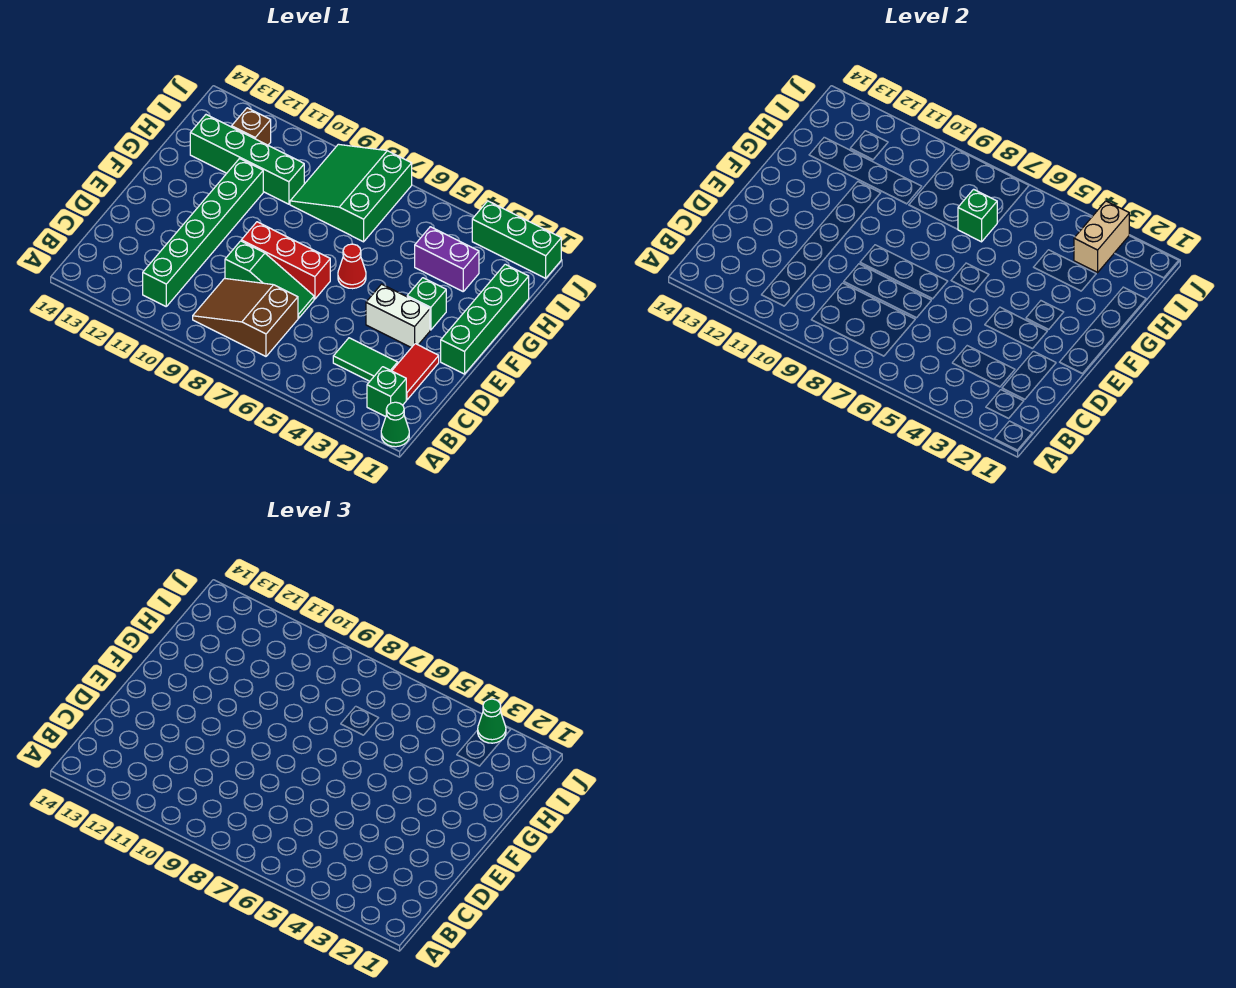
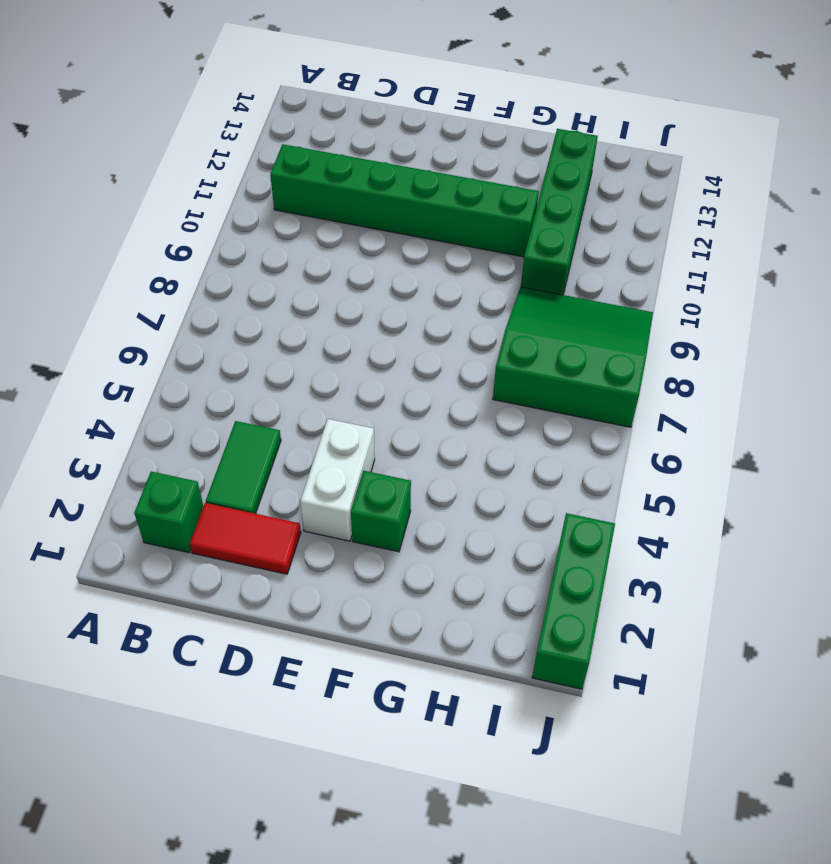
none -> green cone A1 level 1
none -> brown slope B7:C9 level 1 top 7
none -> green slope D7:D9 level 1 top 9

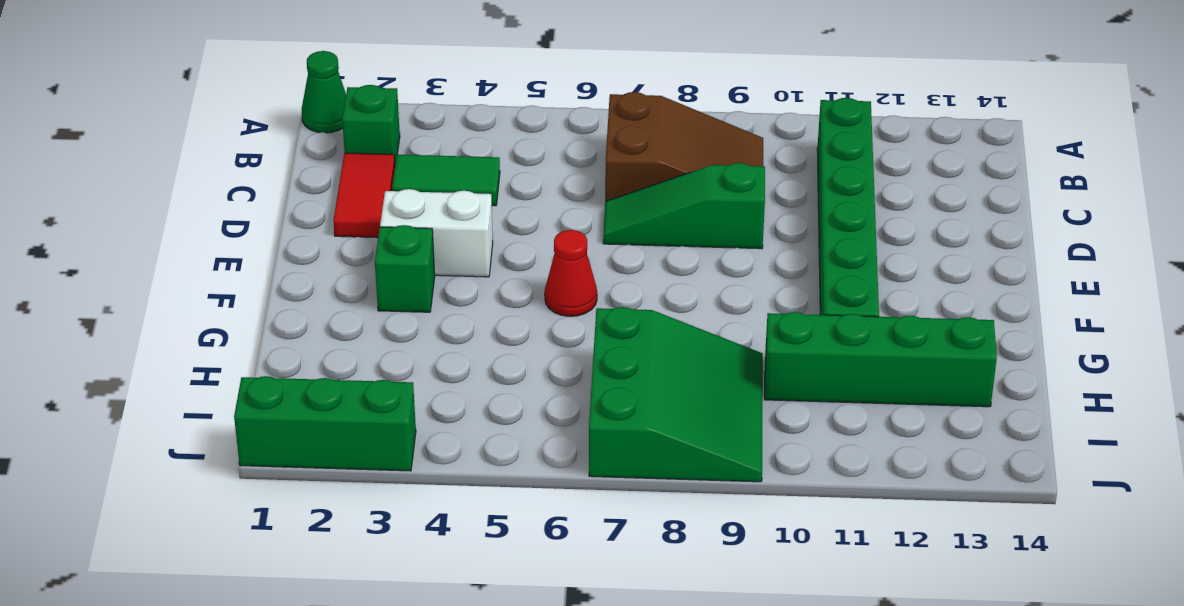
none -> green brick E1:H1 level 1
none -> red brick E7:E9 level 1
none -> purple brick H3:H4 level 1

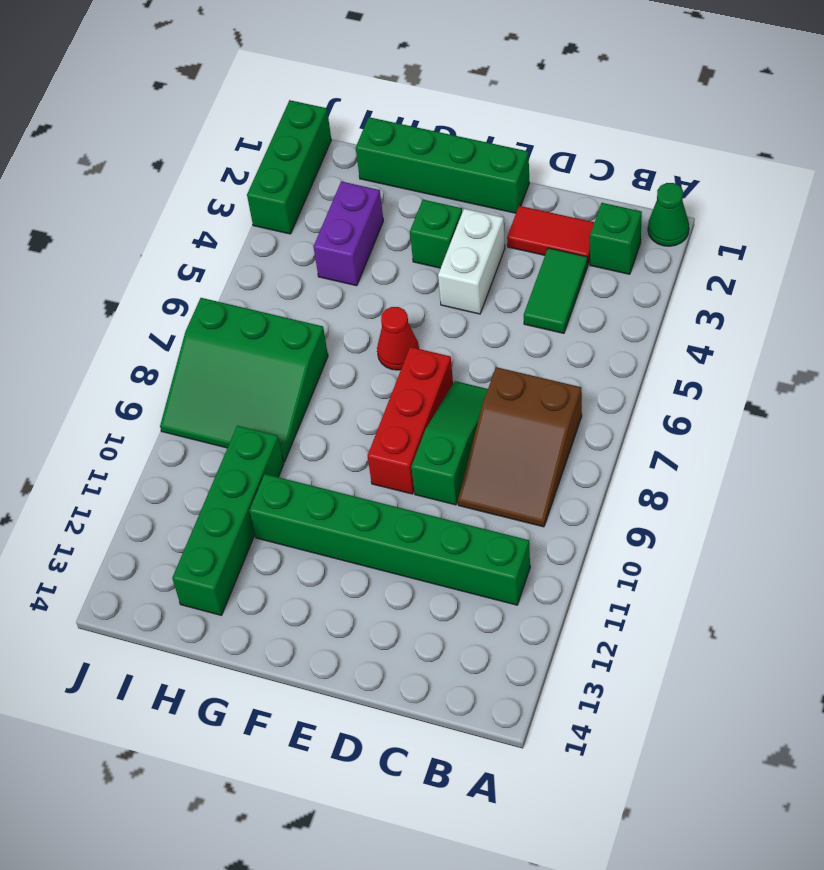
none -> brown brick I12 level 1
none -> green brick H7 level 2
none -> tan brick I3:J3 level 2

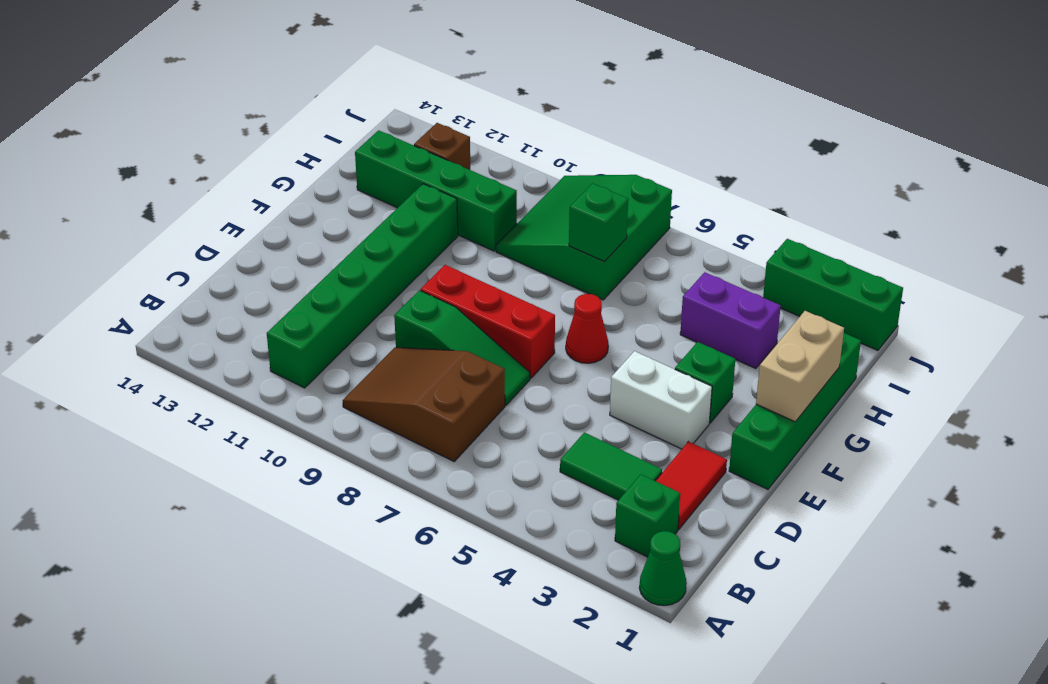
tan brick F1:G1 level 2 -> tan brick I3:J3 level 2
none -> green cone J3 level 3

